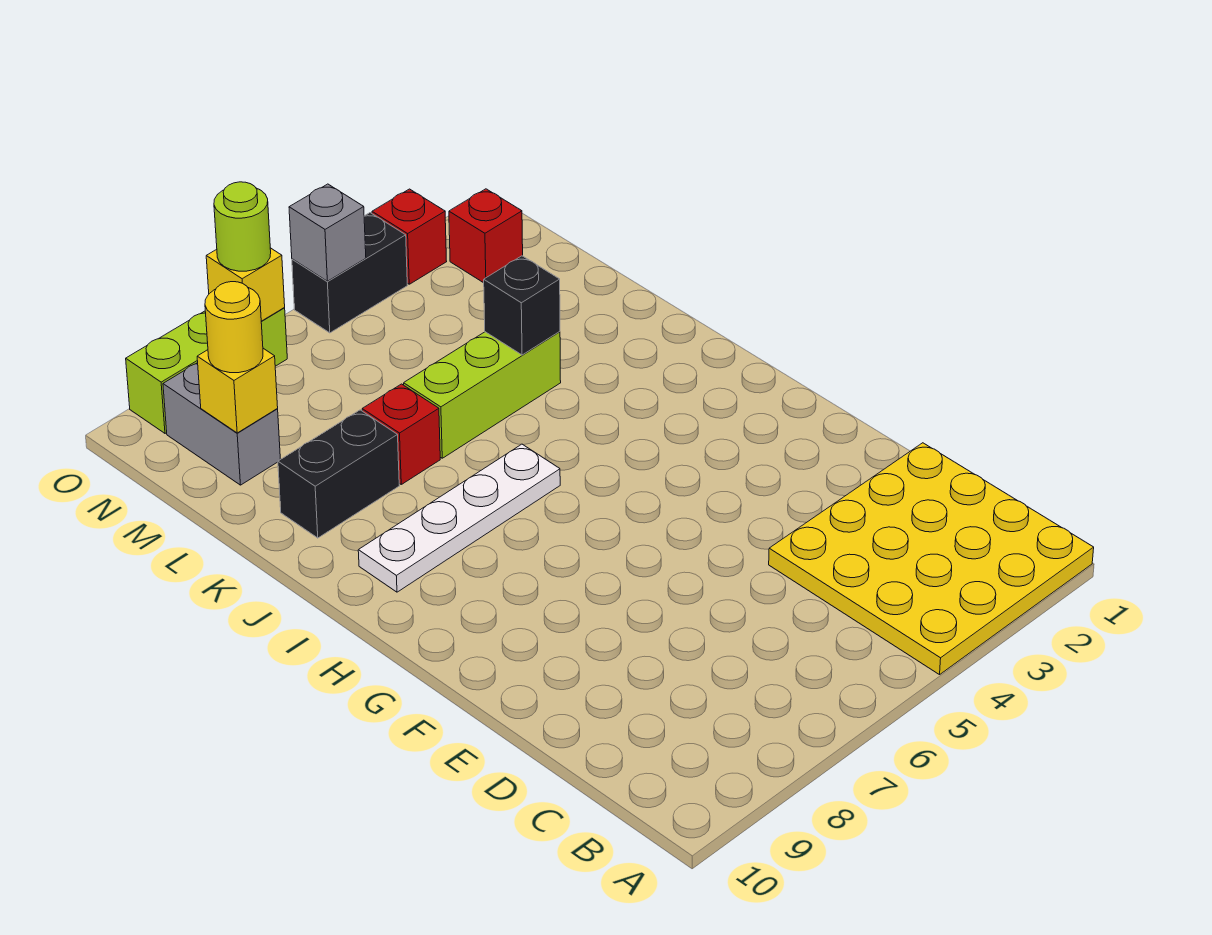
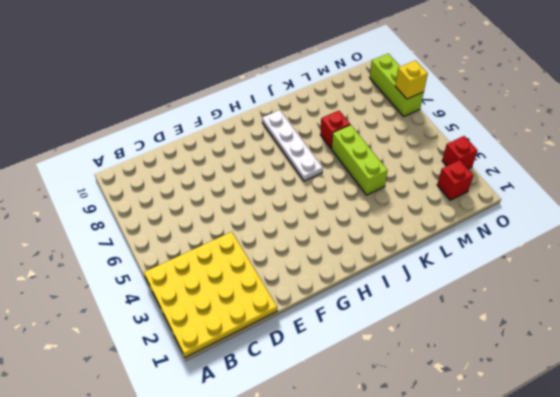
none -> black brick K8:K9 level 1
none -> grey brick M9:N9 level 1
none -> black brick O4:O5 level 1

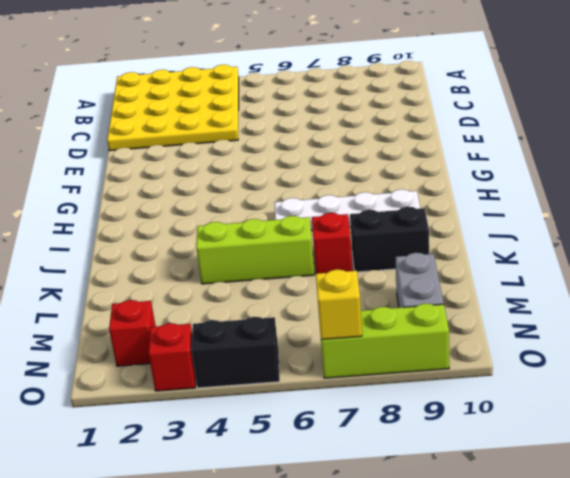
none -> black brick K4 level 2
none -> yellow brick M9 level 2
none -> grey brick O5 level 2

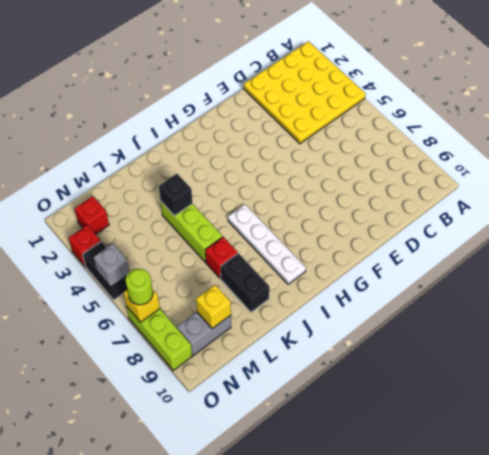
none -> yellow round brick M9 level 3

